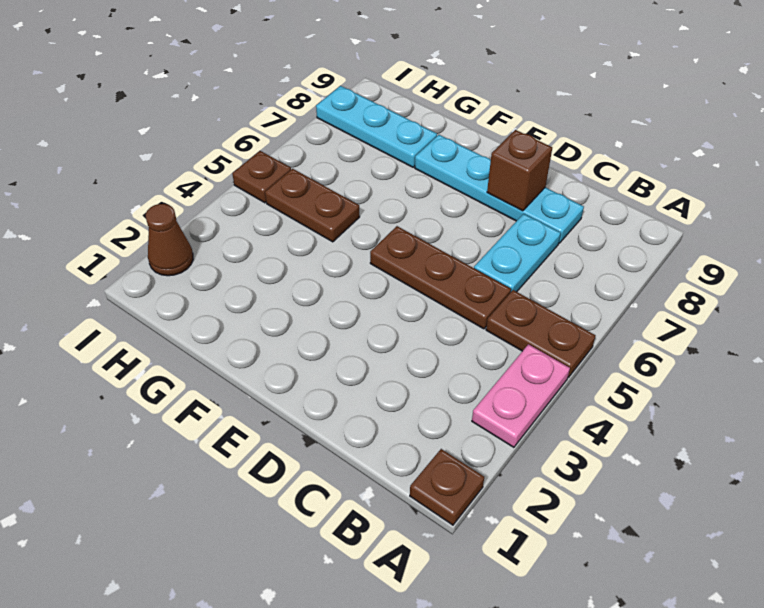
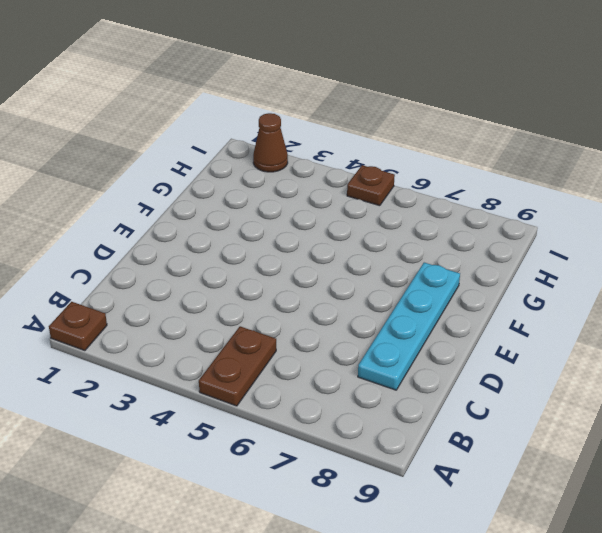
none -> pink plate A3:A4 level 1
none -> brown plate C5:E5 level 1

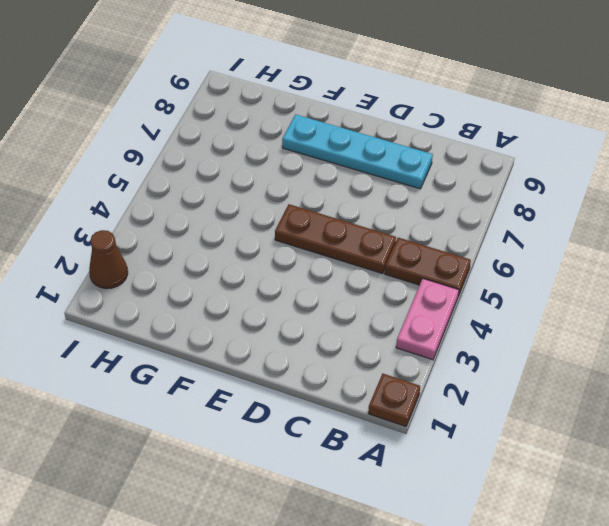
none -> cyan plate C6:C7 level 1
none -> brown plate G5:H5 level 1

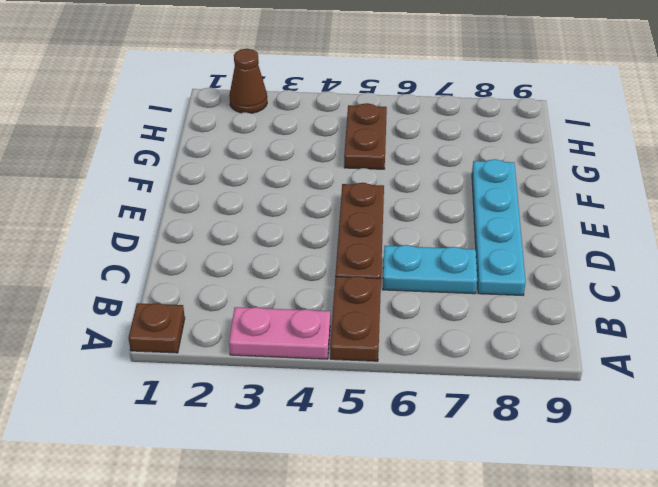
none -> cyan plate G8:I8 level 1
none -> brown plate I5 level 1

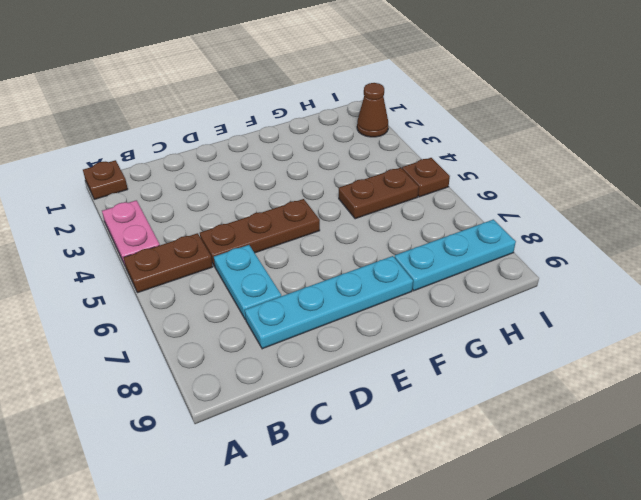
none -> brown brick D8 level 2

